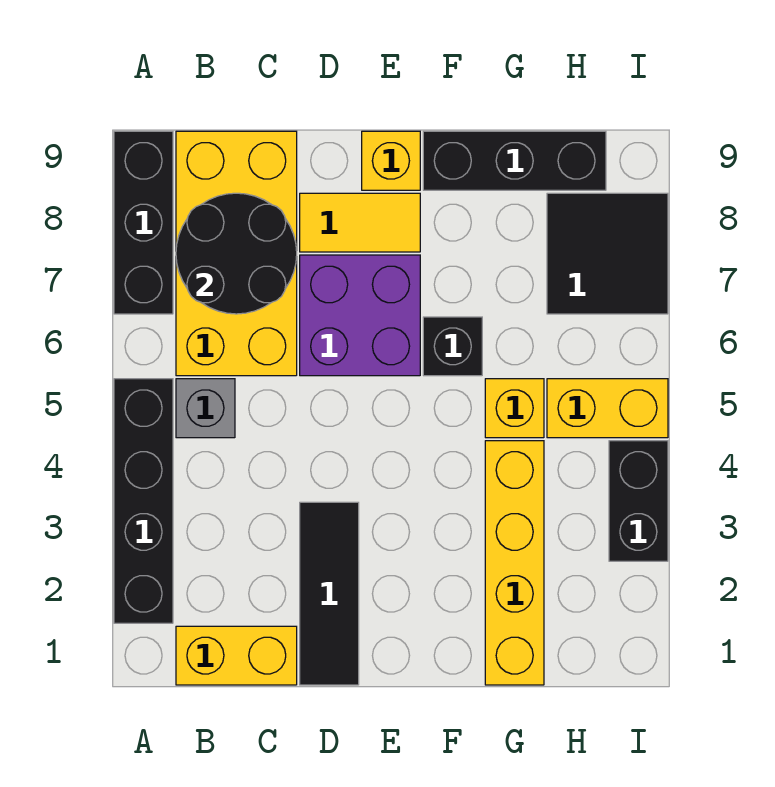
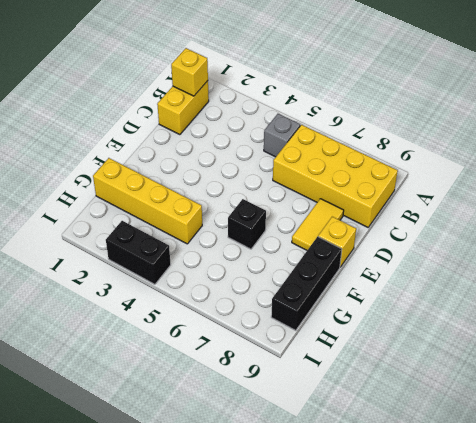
yellow brick B1 level 2 -> yellow brick G5 level 1
none -> black brick A2:A5 level 1
none -> black brick A7:A9 level 1
none -> black tile D1:D3 level 1

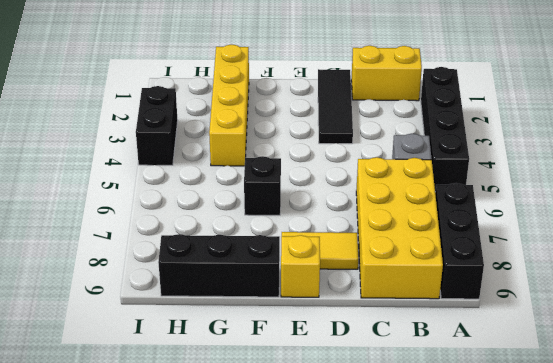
none -> purple brick D6:E7 level 1
none -> yellow brick G5 level 1
none -> yellow brick H5:I5 level 1

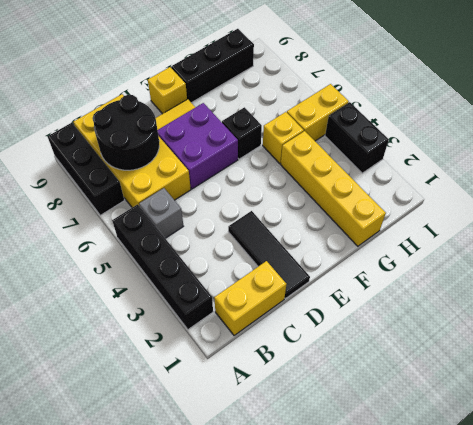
none -> black tile H7:I8 level 1

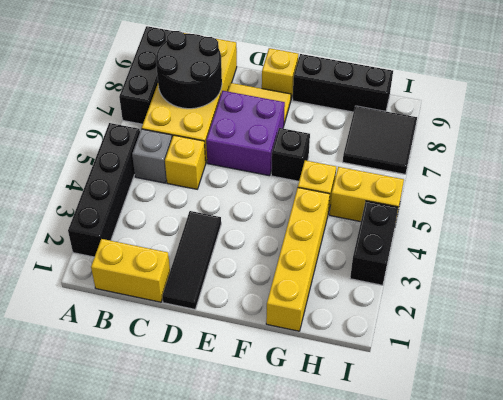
yellow brick C5 level 1 -> none

